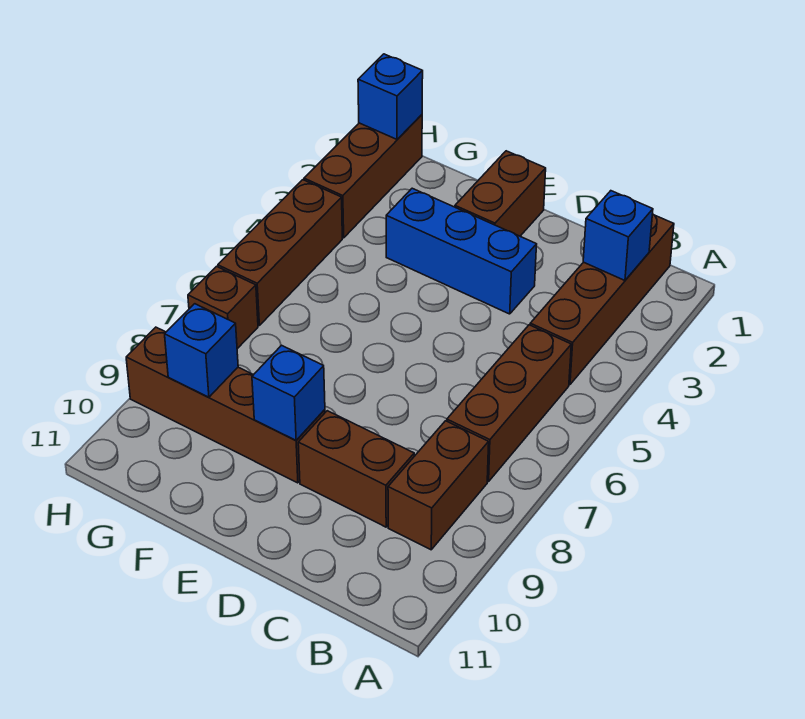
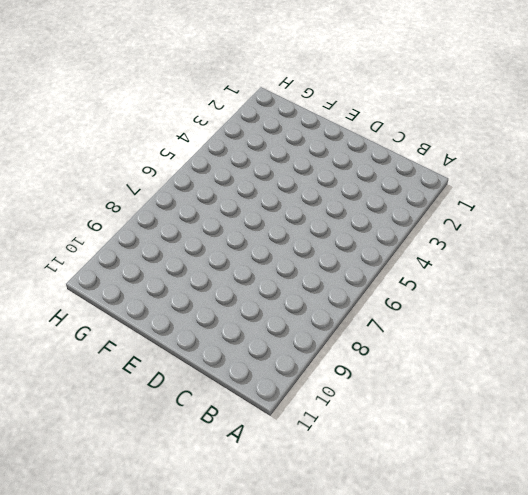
none -> brown brick B1:B4 level 1
none -> brown brick B5:B7 level 1
none -> brown brick B8:B9 level 1

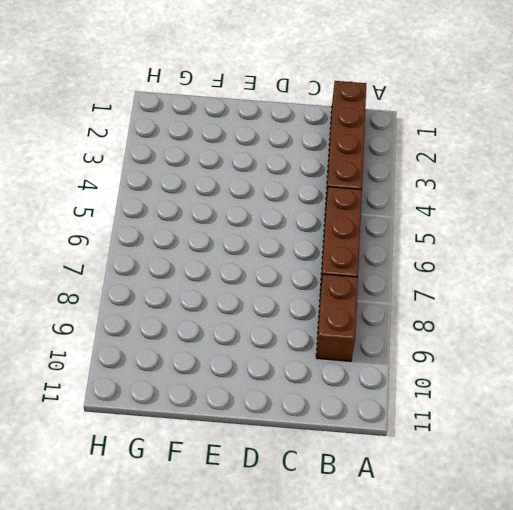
none -> brown brick C9:D9 level 1
none -> blue brick D3:F3 level 1
none -> brown brick E1:E2 level 1

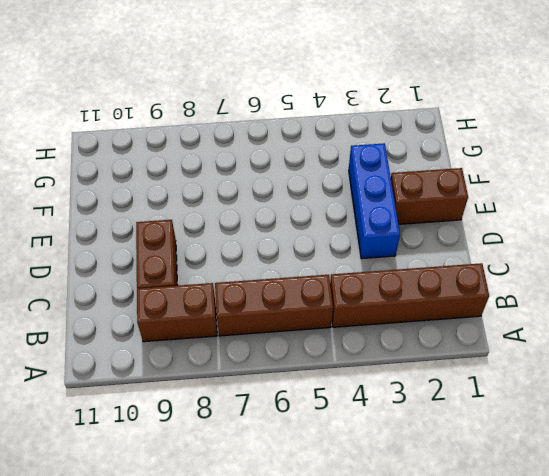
none -> brown brick E9:H9 level 1
none -> brown brick H1:H3 level 1
none -> brown brick H4:H6 level 1

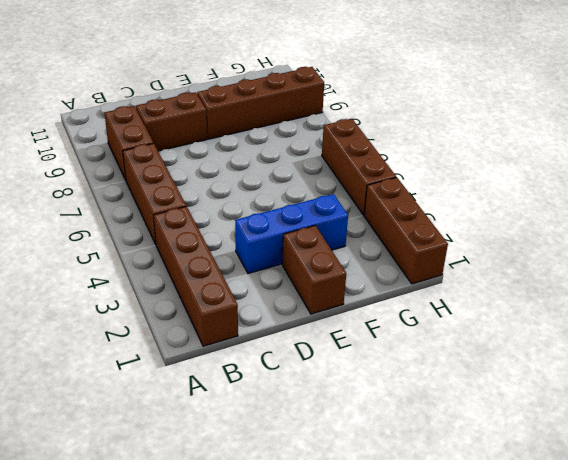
none -> brown brick H7 level 1
none -> blue brick B2 level 2
none -> blue brick E9 level 2

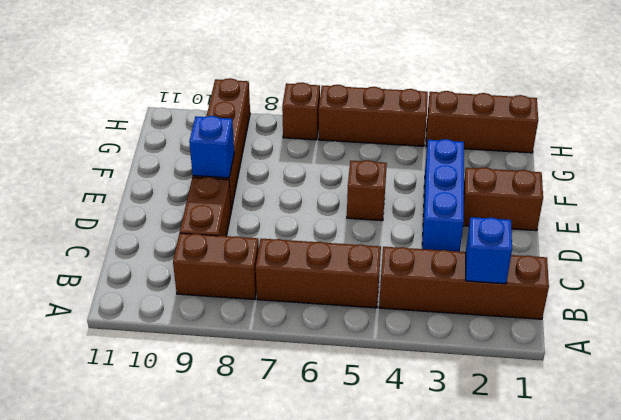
brown brick E5 level 1 -> none
none -> blue brick G9 level 2
none -> blue brick H1 level 2

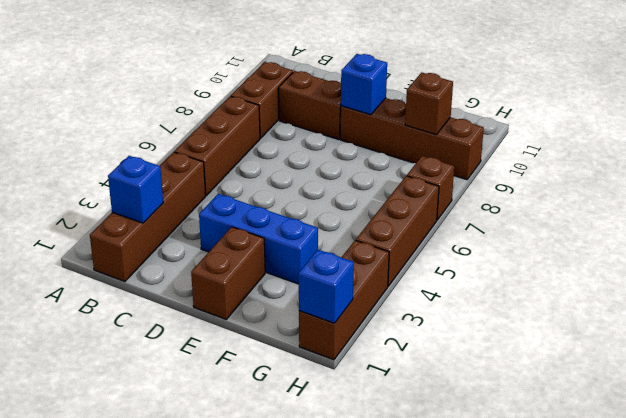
brown brick G9 level 2 -> blue brick G9 level 2

